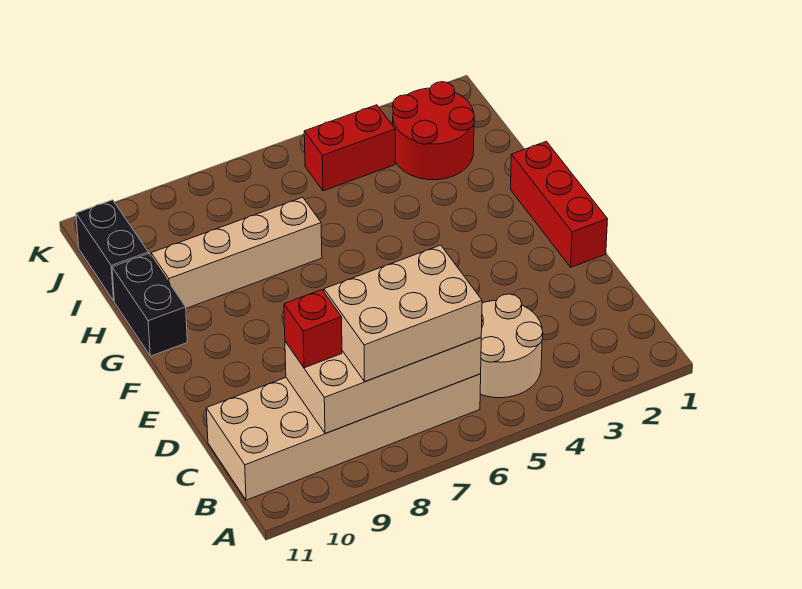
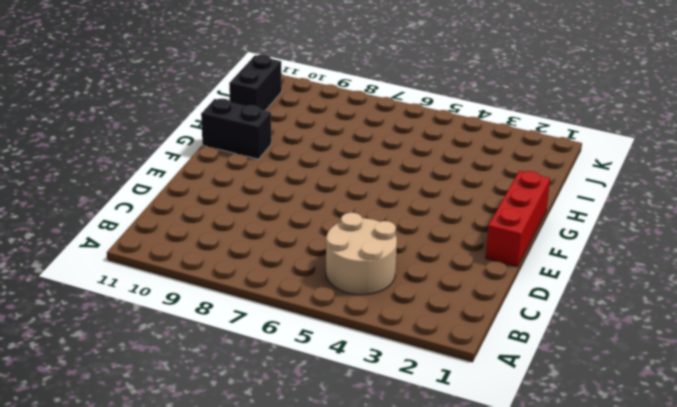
black brick G10:G11 level 1 -> black brick G11:H11 level 1
none -> tan brick B6:C11 level 1
none -> tan brick H7:H10 level 1

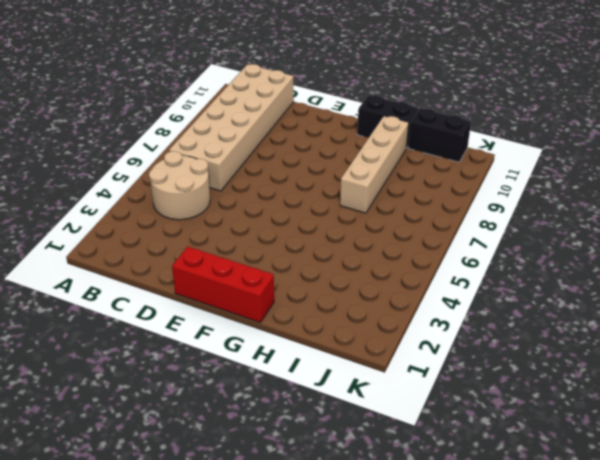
none -> red round brick I2:J3 level 1
none -> red brick J4:J5 level 1

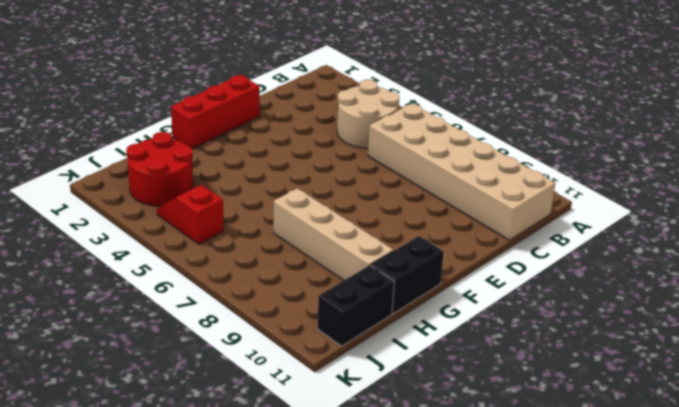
red slope J4:J5 level 1 top 5 -> red brick J4:J5 level 1
none -> tan brick B6:C9 level 2
none -> tan brick B6:C8 level 3

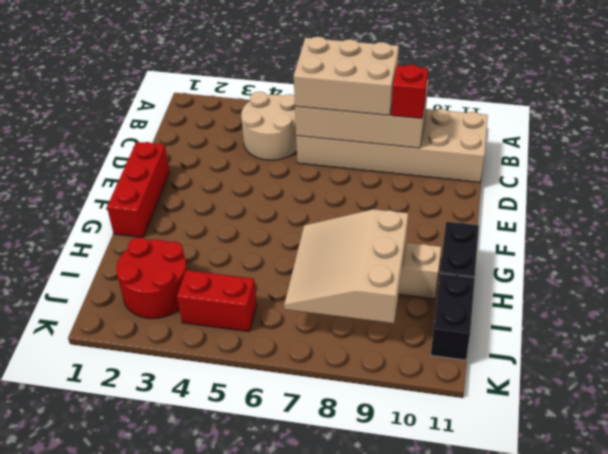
tan slope H7:J9 level 2 top 9 -> none

